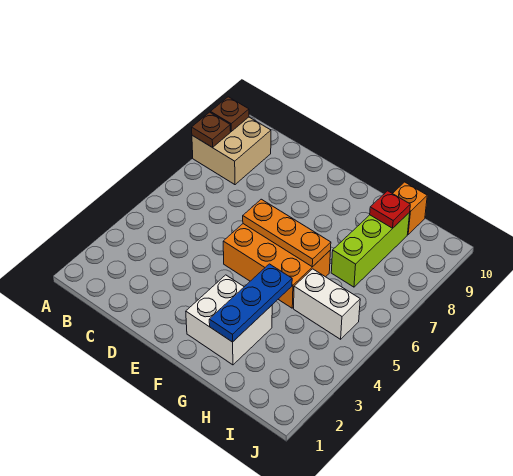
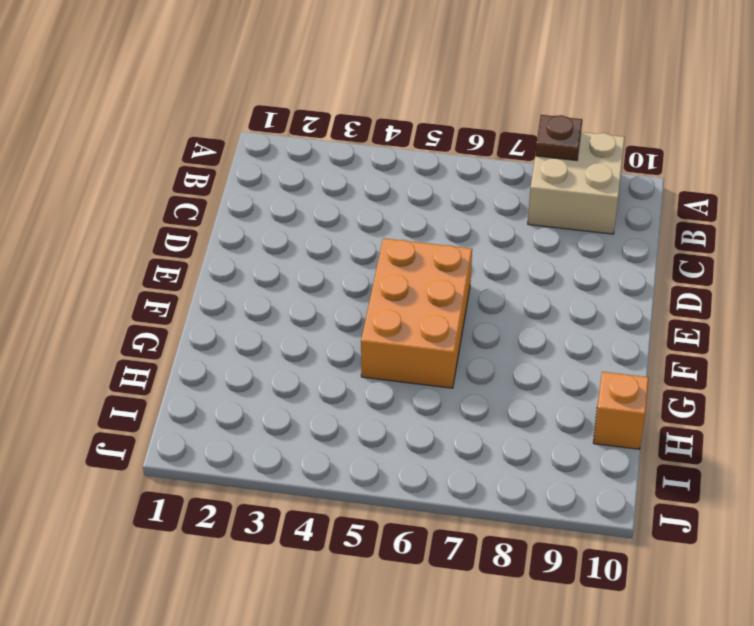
none -> white brick F2:G3 level 1
none -> white brick H5:I5 level 1

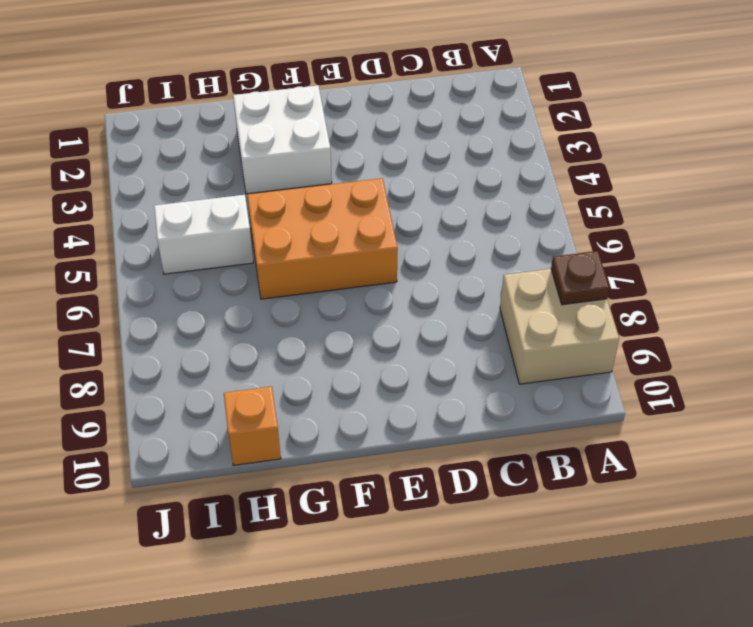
none -> lime brick H7:H9 level 1
none -> brown plate A9 level 2

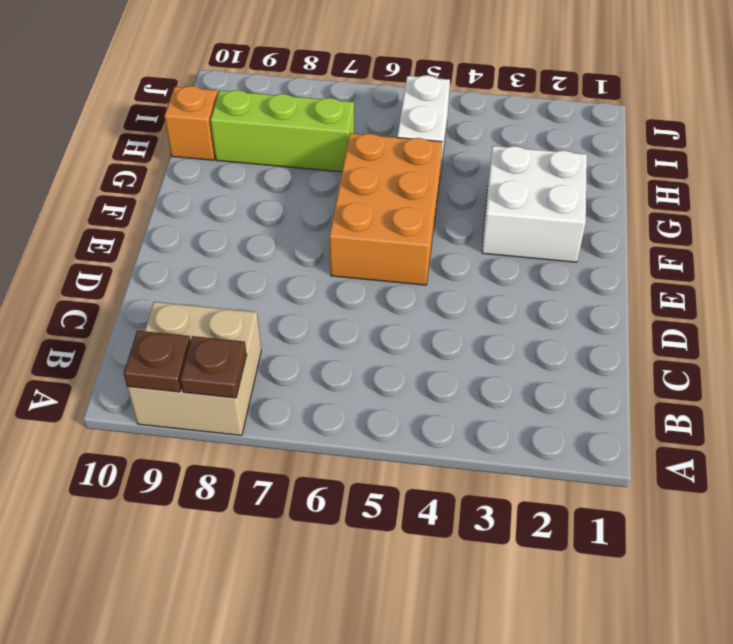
none -> orange plate E6:G6 level 2
none -> blue plate G2:G4 level 2

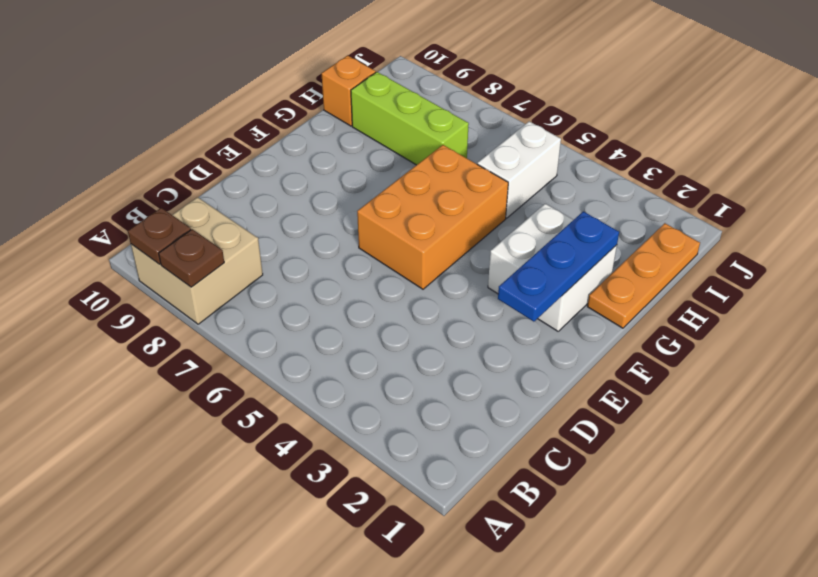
blue plate E2:G2 level 2 -> blue plate G2:G4 level 2
orange plate G1:I1 level 1 -> orange plate E6:G6 level 2
none -> red plate H9 level 2

